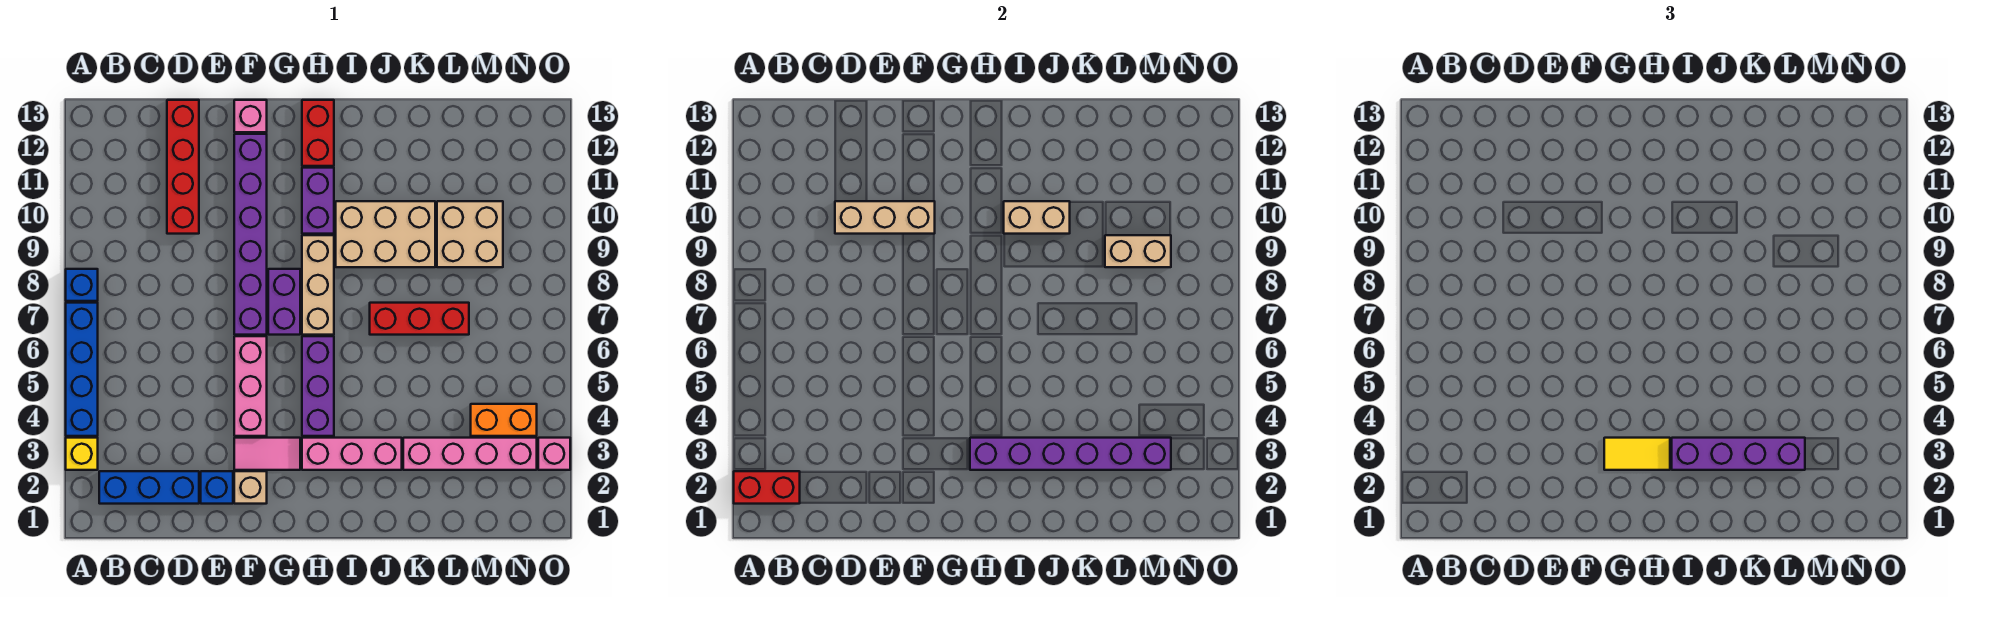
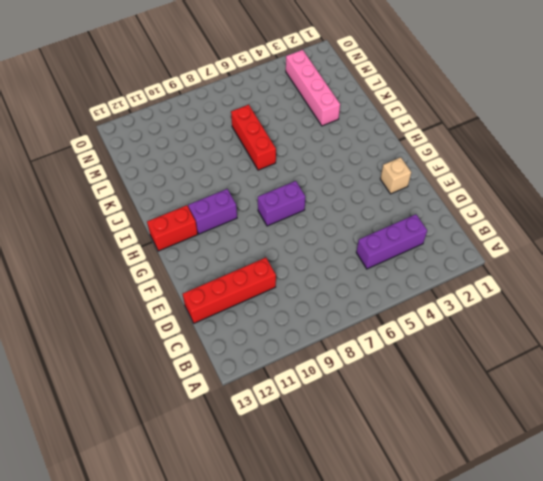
purple brick C3:C5 level 1 -> purple brick H4:H6 level 1
none -> yellow brick A3 level 1
none -> blue brick A4:A7 level 1
none -> blue brick A8 level 1
none -> blue brick B2:D2 level 1

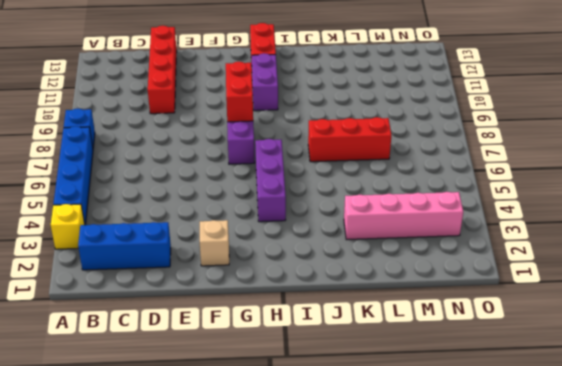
red brick G8:G9 level 2 -> red brick A2:B2 level 2
none -> blue brick E2 level 1
none -> pink tile F3:G3 level 1
none -> pink brick F4:F6 level 1
none -> purple brick F7:F12 level 1

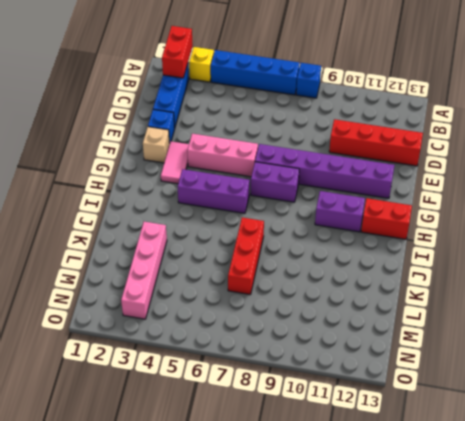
none -> pink brick F13 level 1
none -> pink brick H3:J3 level 1
none -> tan brick H7:H9 level 1
none -> tan brick I9:K10 level 1

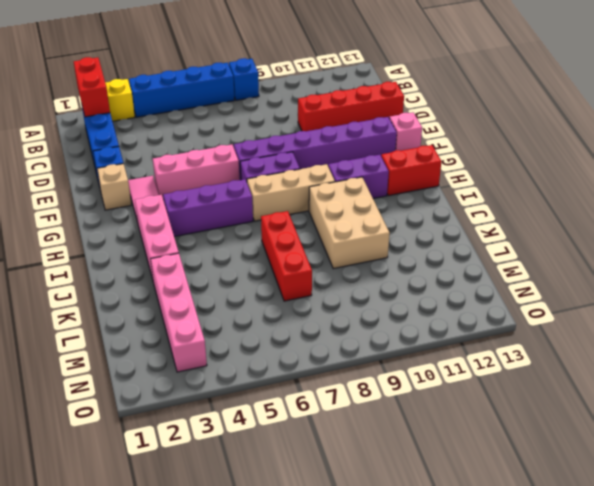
none -> tan brick L9:M10 level 1
none -> orange brick M4:N4 level 1
none -> pink brick O3 level 1
none -> tan brick D10:F10 level 2

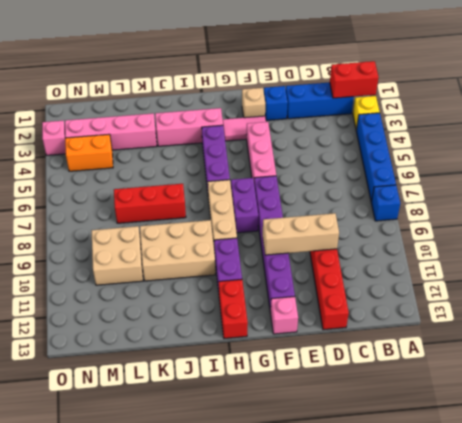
none -> purple brick H3:M3 level 2
none -> tan brick I10:J10 level 2
none -> tan brick L9:M9 level 2
none -> yellow tile G3:H3 level 3

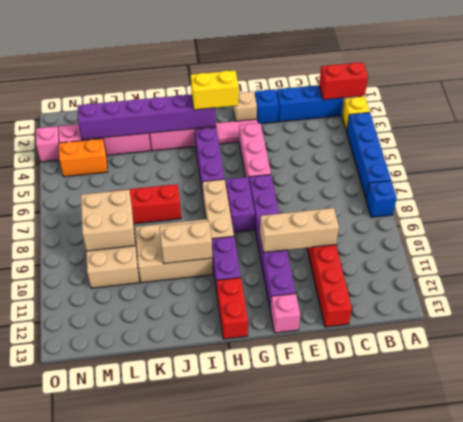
yellow brick G3:H3 level 3 -> yellow tile G3:H3 level 3
tan brick L8:M9 level 2 -> tan brick L9:M9 level 2
none -> purple brick I3:L3 level 3

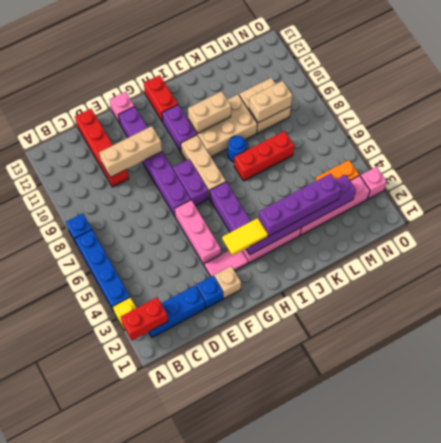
blue round brick J8 level 1 -> none

